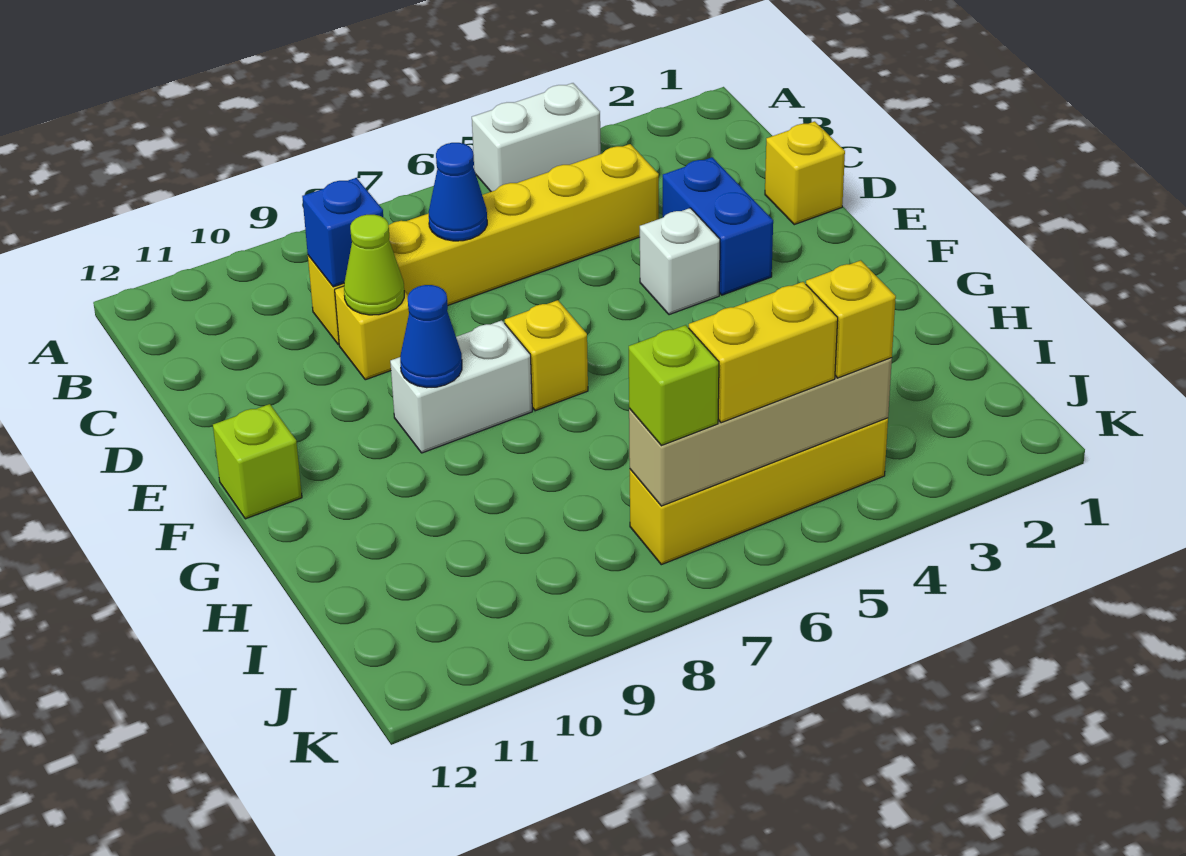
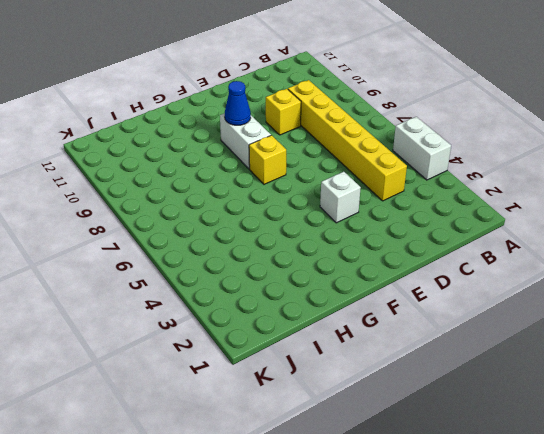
none -> yellow brick D1 level 1
none -> blue brick D3:E3 level 1
none -> lime brick F12 level 1

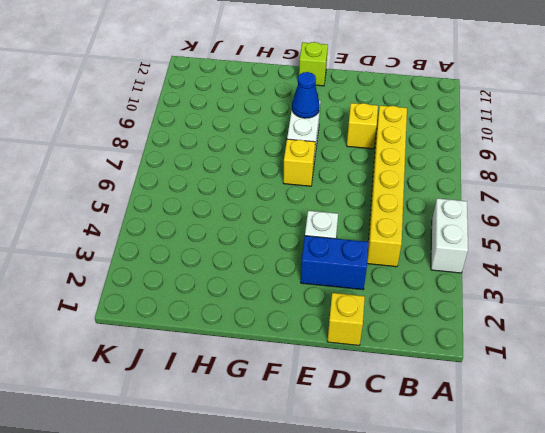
none -> yellow brick J4:J7 level 1
none -> blue cone C7 level 2
none -> blue brick C9 level 2

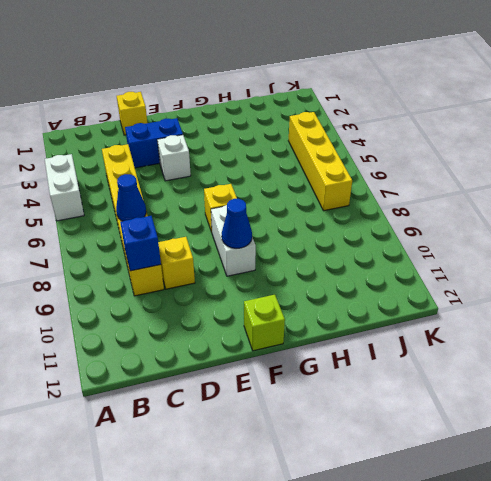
none -> lime cone D9 level 2
none -> tan brick J4:J7 level 2
none -> yellow brick J4 level 3

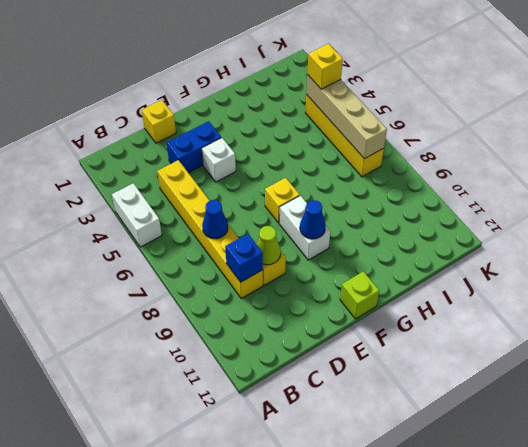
none -> yellow brick J5:J6 level 3
none -> lime brick J7 level 3

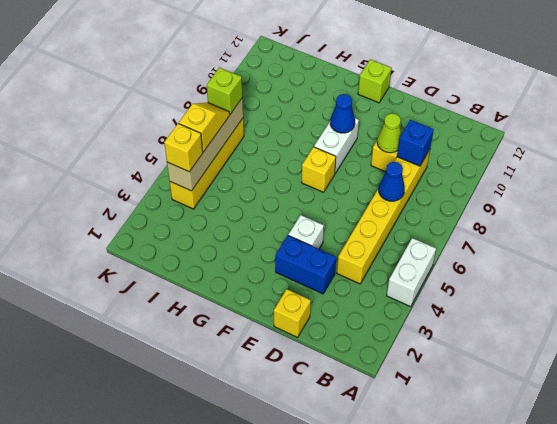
yellow slope J5:J6 level 3 top 5 -> yellow brick J5:J6 level 3

